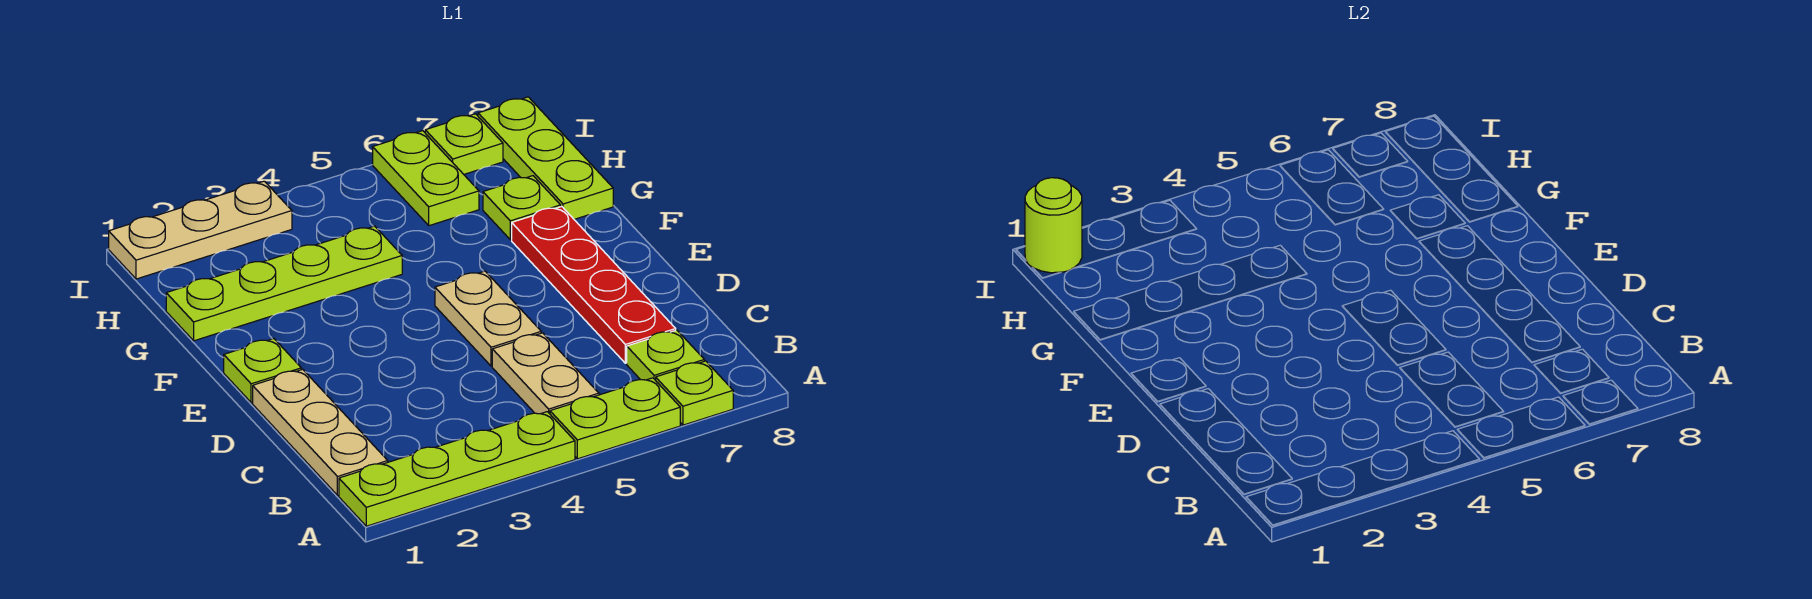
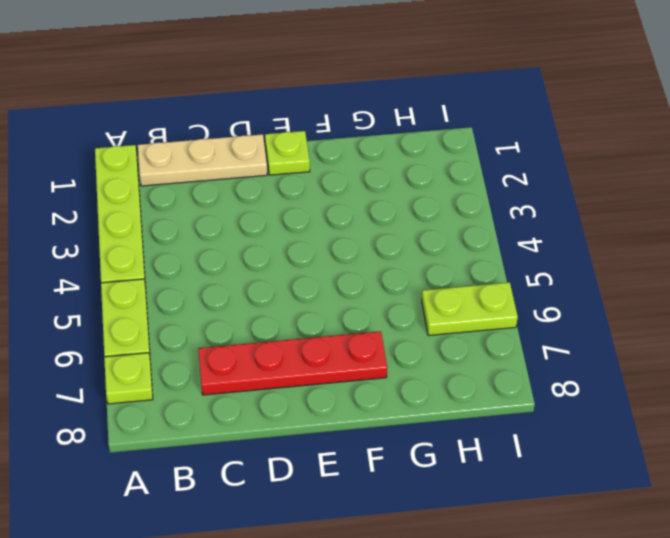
none -> tan plate B5:C5 level 1
none -> lime plate B7 level 1
none -> tan plate D5:E5 level 1

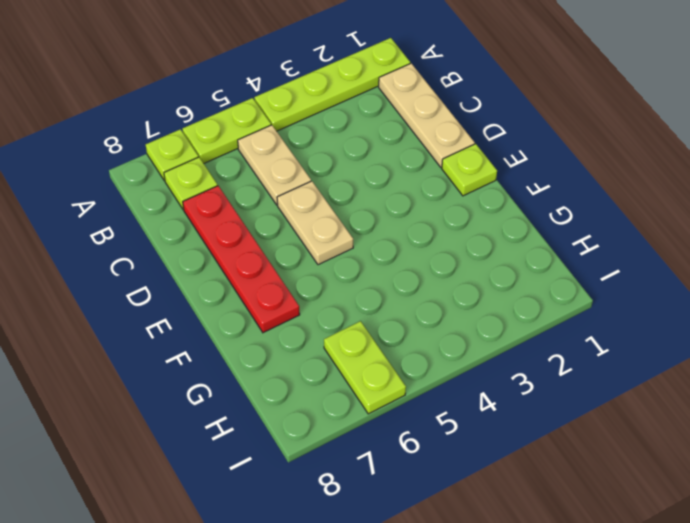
none -> lime plate G1:G4 level 1
none -> lime plate G7 level 1
none -> lime plate G8:I8 level 1

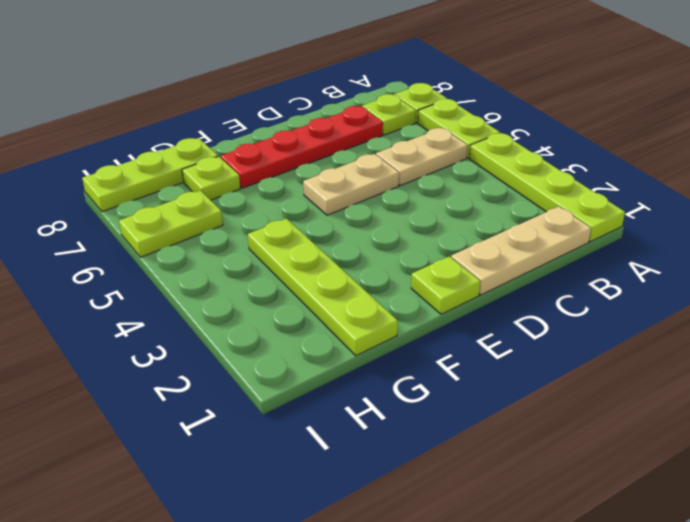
none -> tan plate I1:I3 level 1
none -> lime plate I7 level 1
none -> lime round brick I1 level 2

